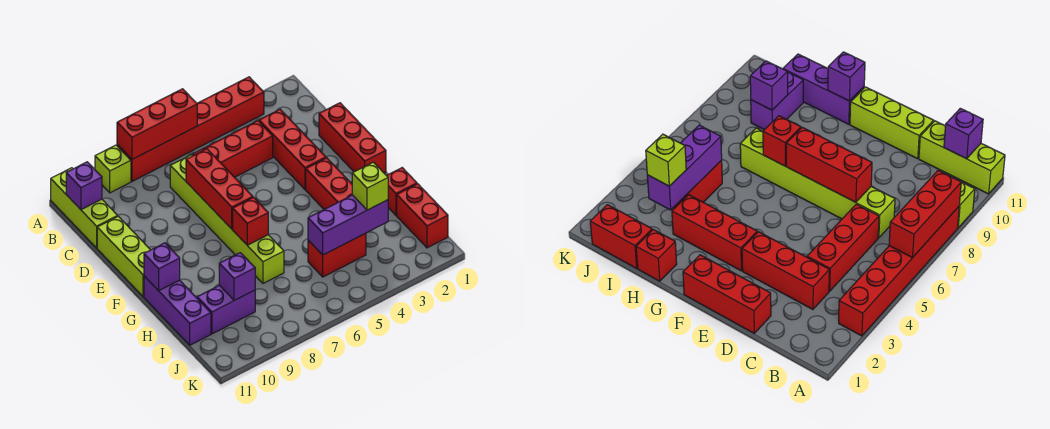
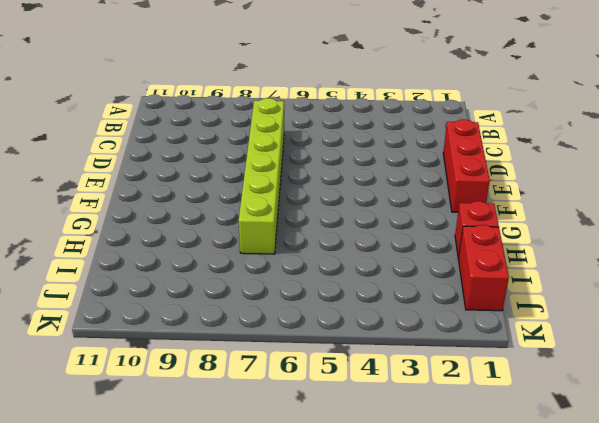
none -> red brick A3:A8 level 1
none -> lime brick A9 level 1
none -> lime brick A11:C11 level 1

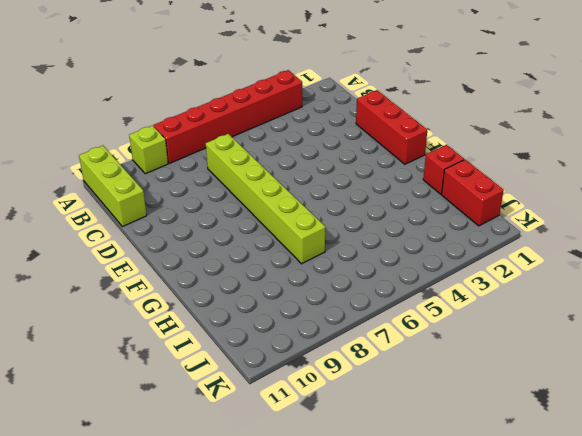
none -> red brick C3:E3 level 1
none -> red brick C4:C6 level 1
none -> lime brick D11:F11 level 1

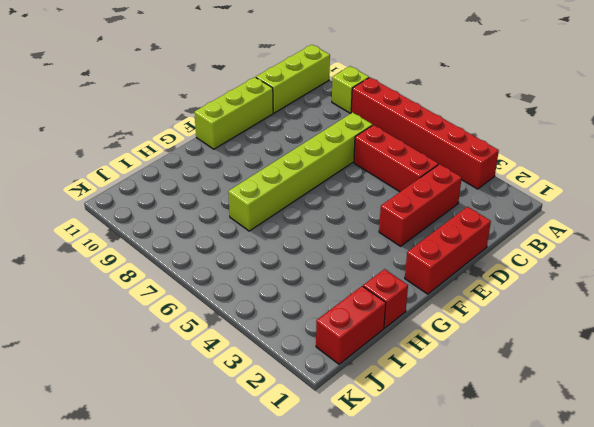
none -> red brick F3:H3 level 1
none -> purple brick G11:I11 level 1
none -> red brick I4:I5 level 1

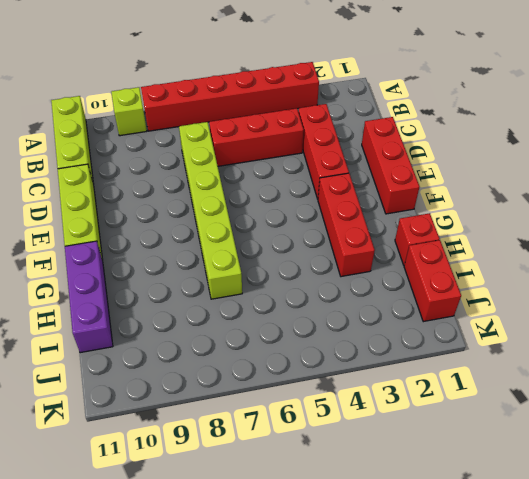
none -> red brick I4:I5 level 1
none -> purple brick I9:I10 level 1
none -> red brick A6:A8 level 2

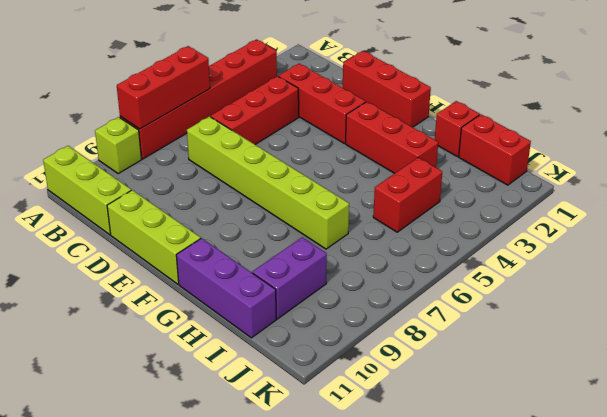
none -> purple brick B11 level 2
none -> red brick D7:F7 level 2
none -> red brick G7 level 2

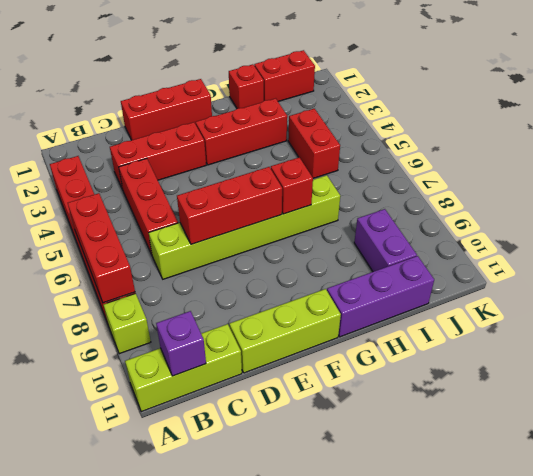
none -> purple brick G11 level 2
none -> purple brick I3:I5 level 2
none -> purple brick I9 level 2

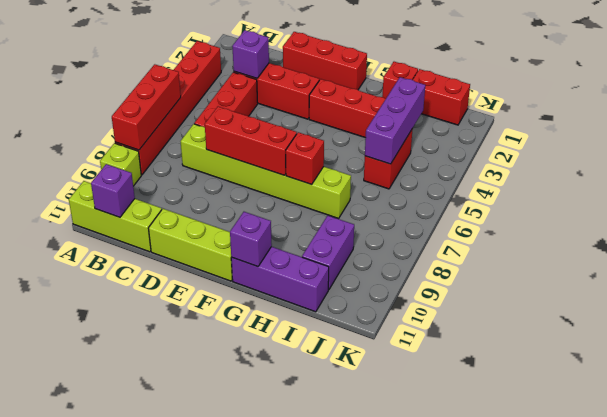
purple brick C3 level 2 -> purple brick I9 level 2
none -> lime brick I3 level 3

